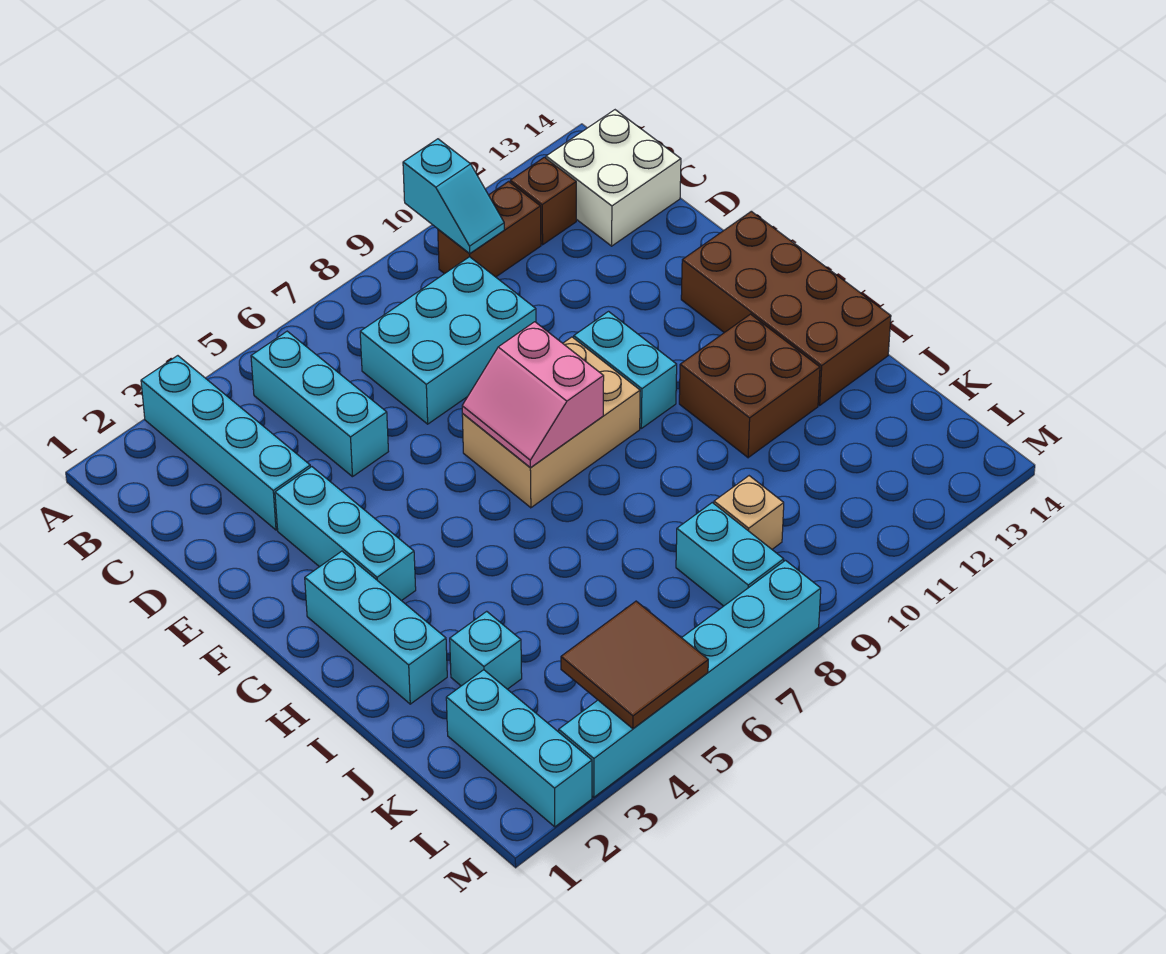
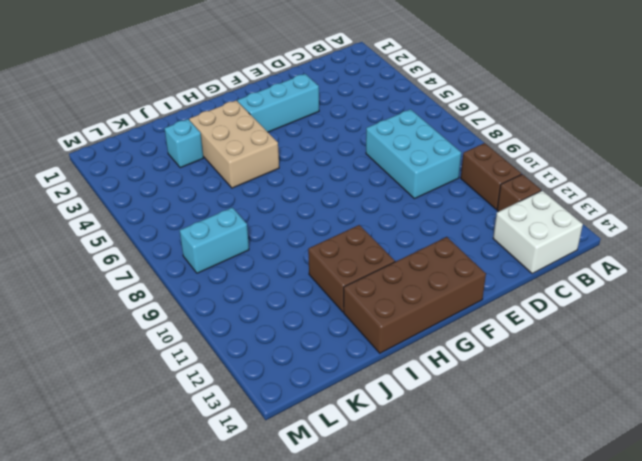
tan brick H3:I5 level 1 -> tan brick F7:G9 level 1
none -> cyan brick A3:D3 level 1
none -> cyan brick B5:D5 level 1
none -> cyan brick F10:G10 level 1

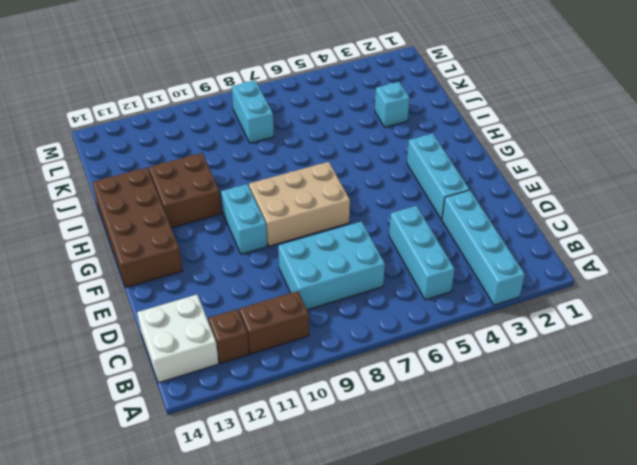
none -> cyan brick G2:I2 level 1
none -> cyan brick K2:M2 level 1
none -> tan brick K9 level 1

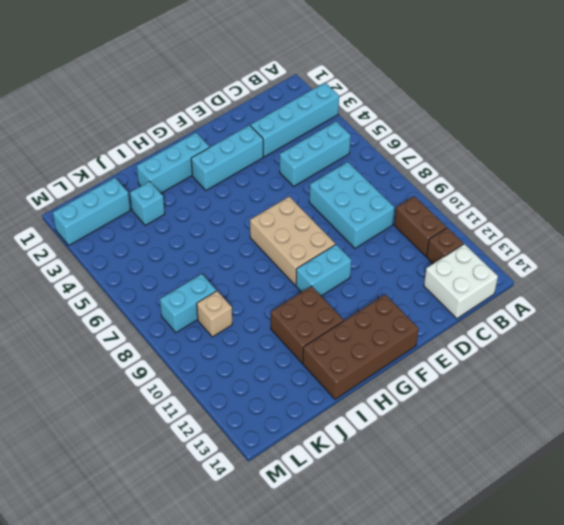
none -> cyan brick M3:M8 level 1
none -> cyan slope A10:B10 level 2 top A
none -> pink slope F7:G8 level 2 top 8

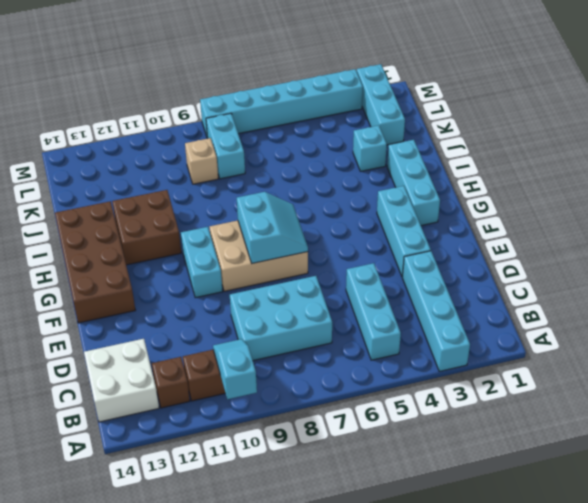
cyan slope F7:G8 level 2 top 8 -> pink slope F7:G8 level 2 top 8
none -> brown tile L4:M5 level 2

